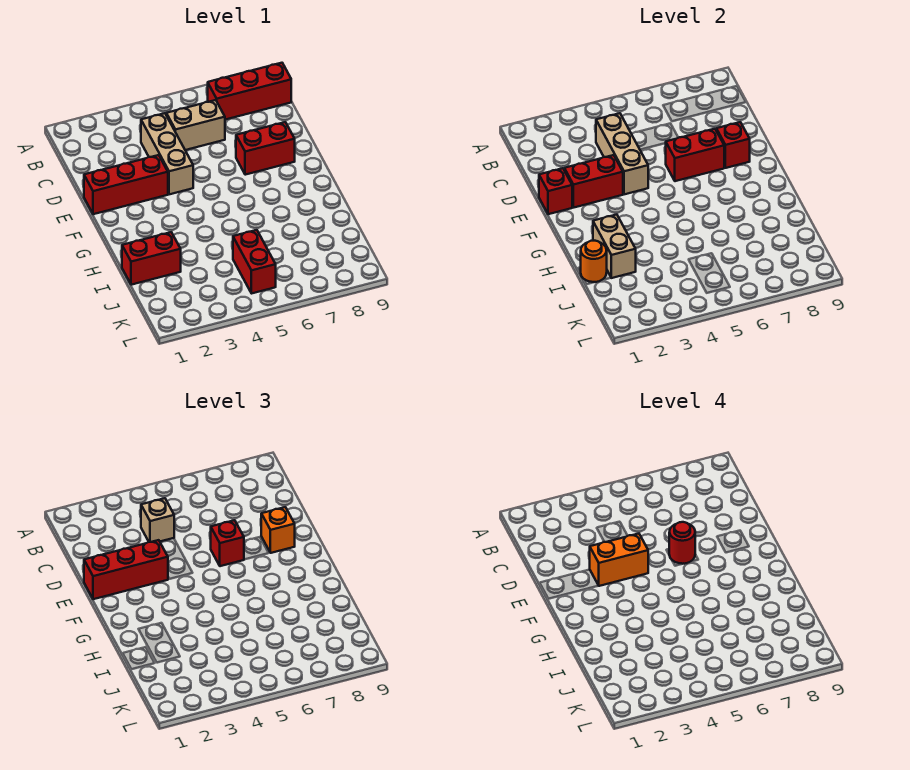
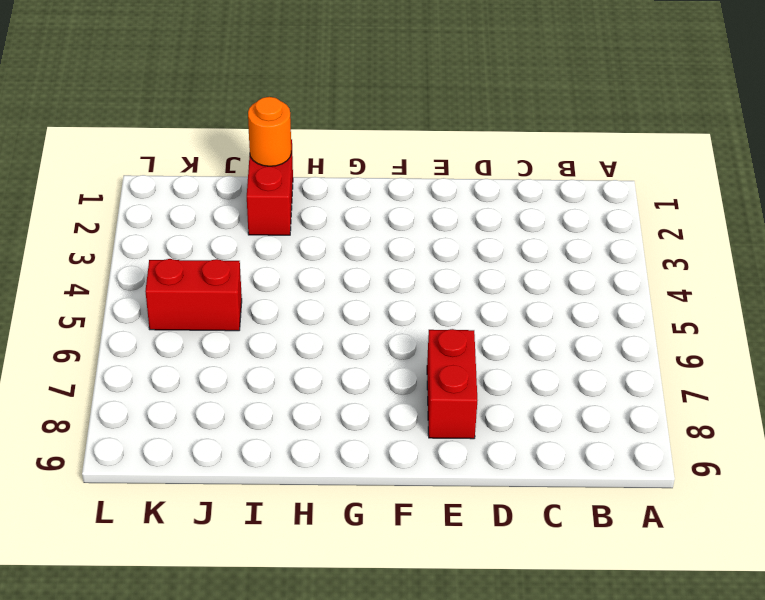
none -> red brick B7:B9 level 1
none -> tan brick C4:E4 level 1
none -> tan brick C5:C6 level 1

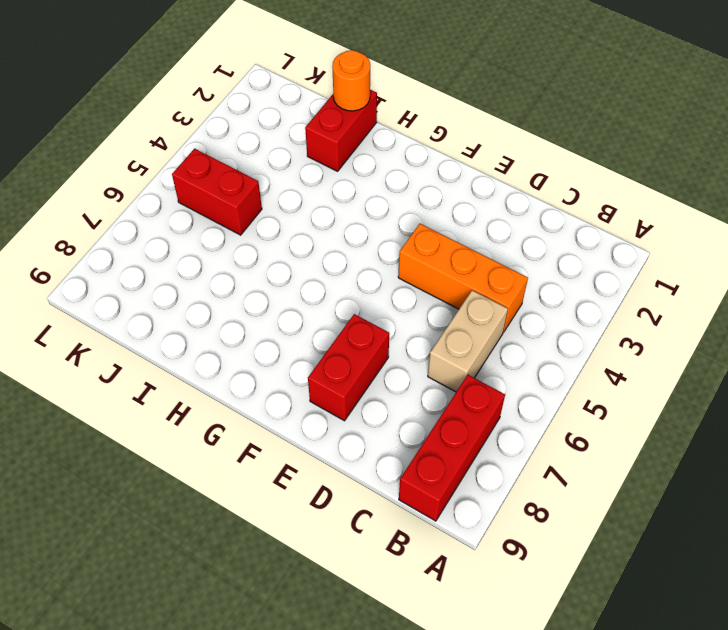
orange brick C4:E4 level 1 -> tan brick C4:E4 level 1
none -> red brick E1:E3 level 1
none -> tan brick C4:E4 level 2
none -> red brick E1 level 2

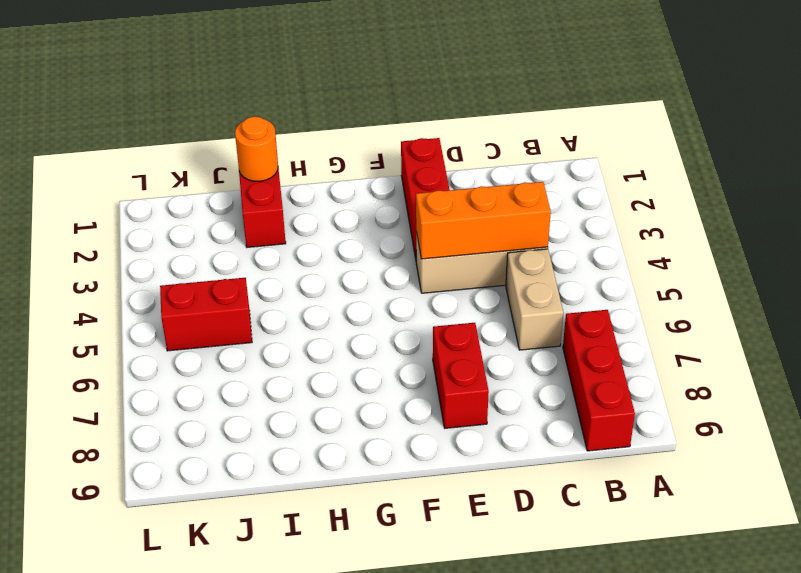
orange brick C4:E4 level 2 -> tan brick C4:E4 level 2
none -> red brick E1 level 2
none -> red brick E2:E3 level 2
none -> red brick E6:E7 level 2

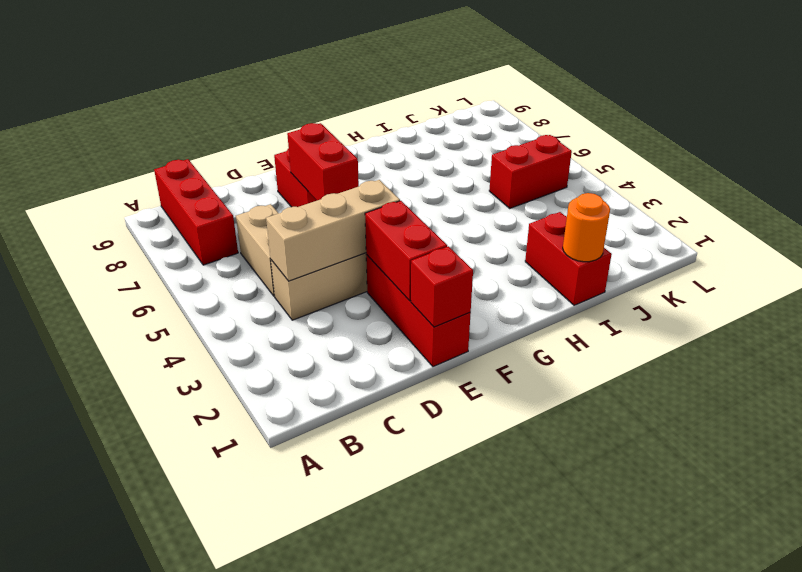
none -> red brick E8 level 2
none -> tan brick H2:I2 level 2
none -> tan brick C4 level 3

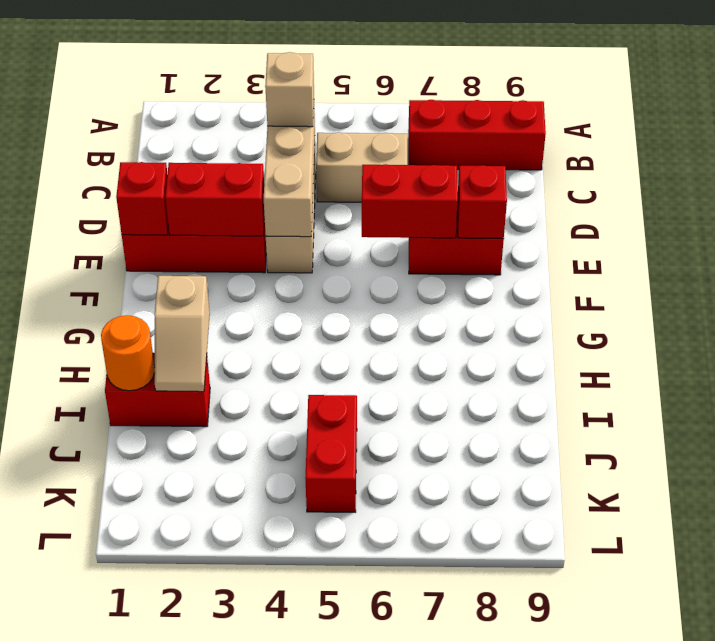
tan slope H2:I2 level 2 top H -> tan brick H2:I2 level 2
none -> red brick E1:E3 level 3
none -> red brick E6 level 3
none -> orange brick E8 level 3

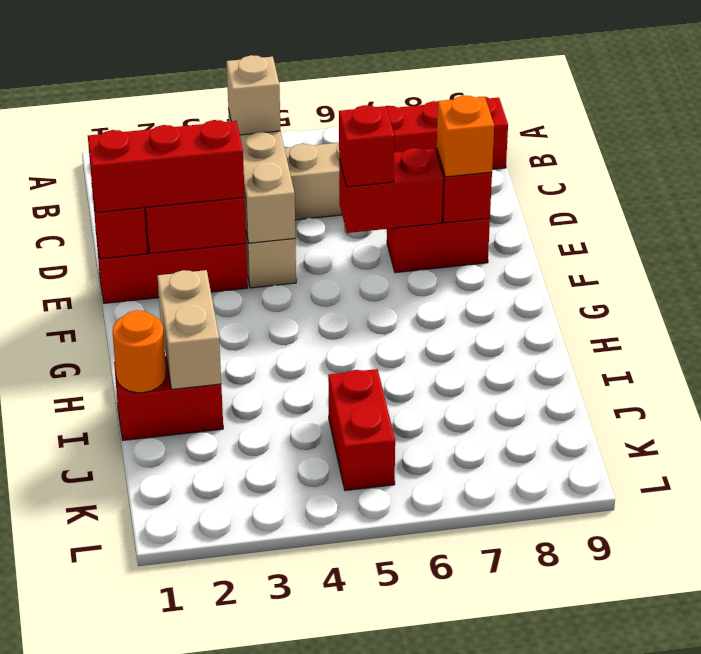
none -> orange brick E3:E4 level 4
none -> red round brick E6 level 4

